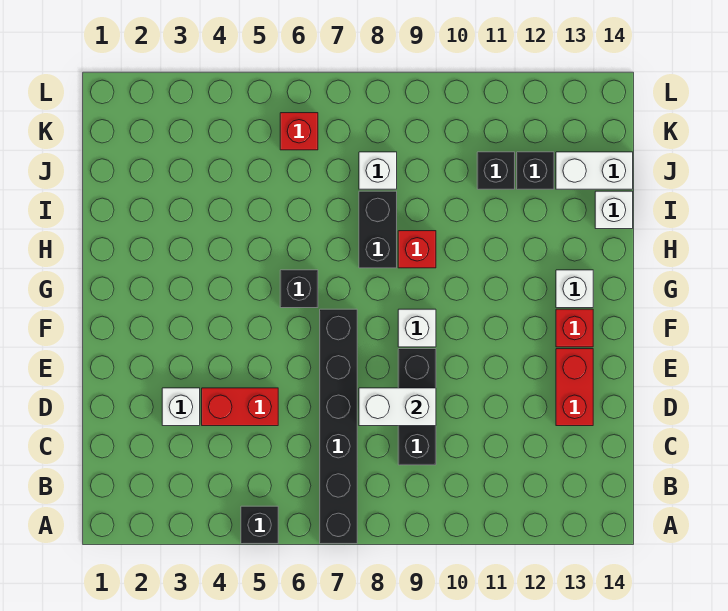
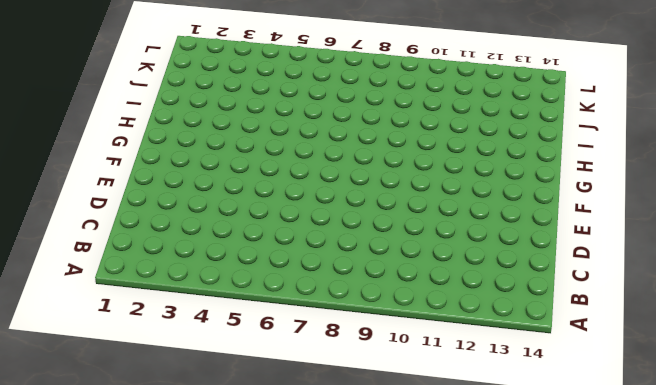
none -> black brick A5 level 1
none -> black brick A7:F7 level 1
none -> black brick C9:E9 level 1

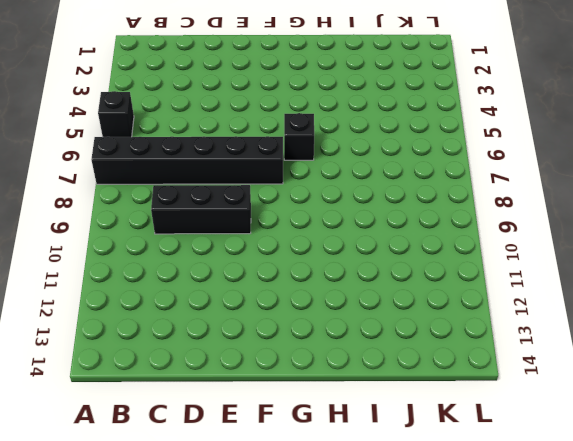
none -> white brick D3 level 1
none -> red brick D4:D5 level 1
none -> red brick D13:E13 level 1

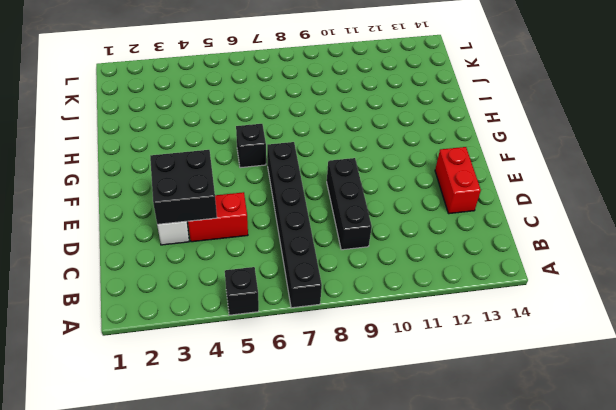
black brick D3:E4 level 2 -> none
none -> white brick F9 level 1
none -> red brick F13 level 1
none -> white brick G13 level 1

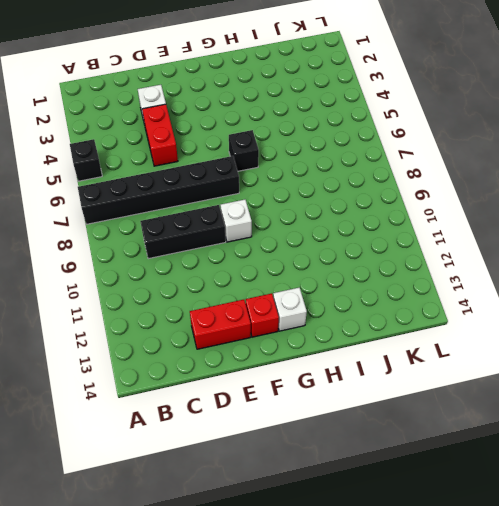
none -> black brick H8:I8 level 1
none -> red brick H9 level 1
none -> white brick I14 level 1

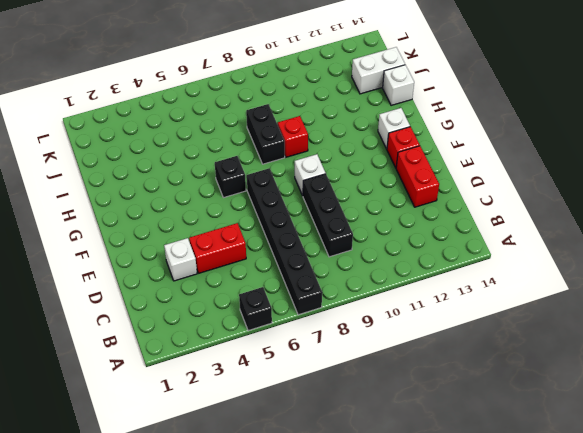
none -> white brick J8 level 1
none -> black brick J11 level 1
none -> black brick J12 level 1

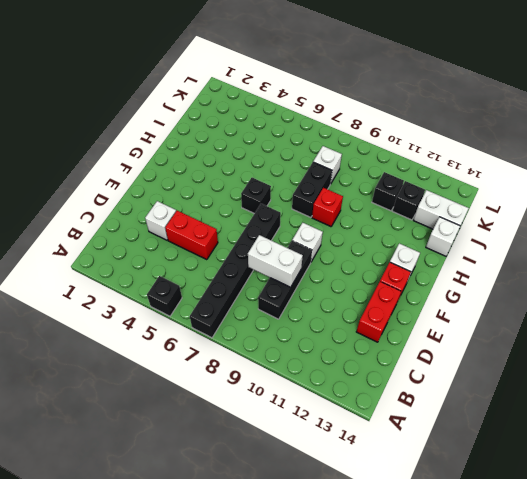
none -> red brick K6 level 1

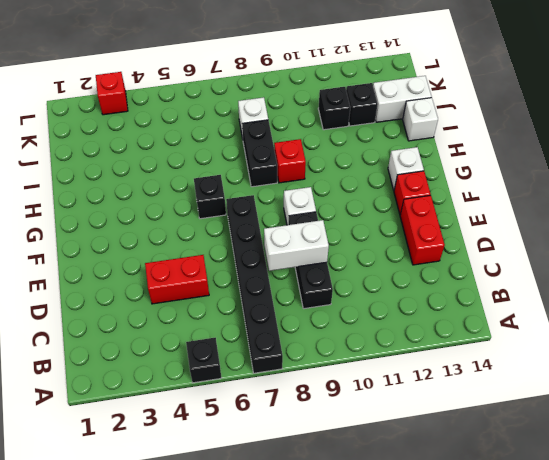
red brick L3 level 1 -> red brick K6 level 1
none -> white brick D3 level 1

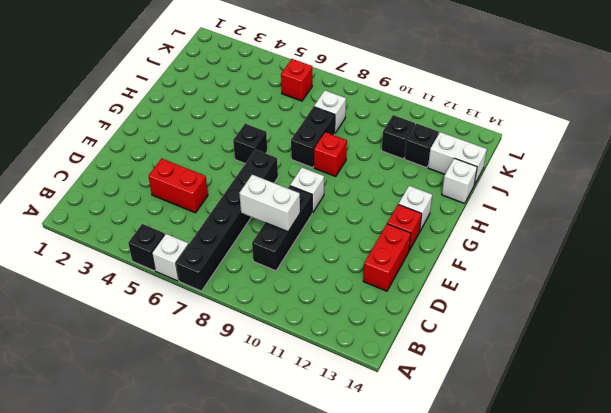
white brick A6 level 1 -> white brick D3 level 1

